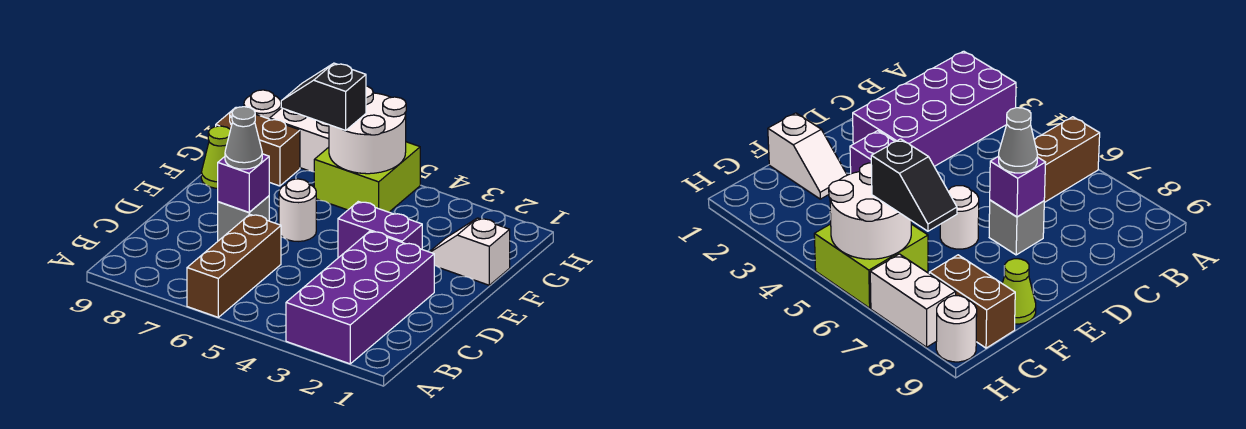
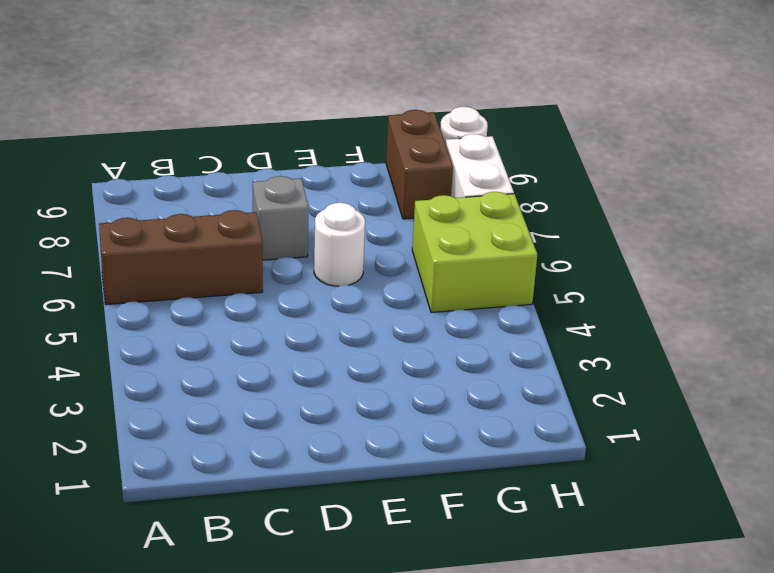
none -> purple brick A2:D3 level 1
none -> purple brick E3:E4 level 1
none -> white slope F1:F2 level 1 top 1

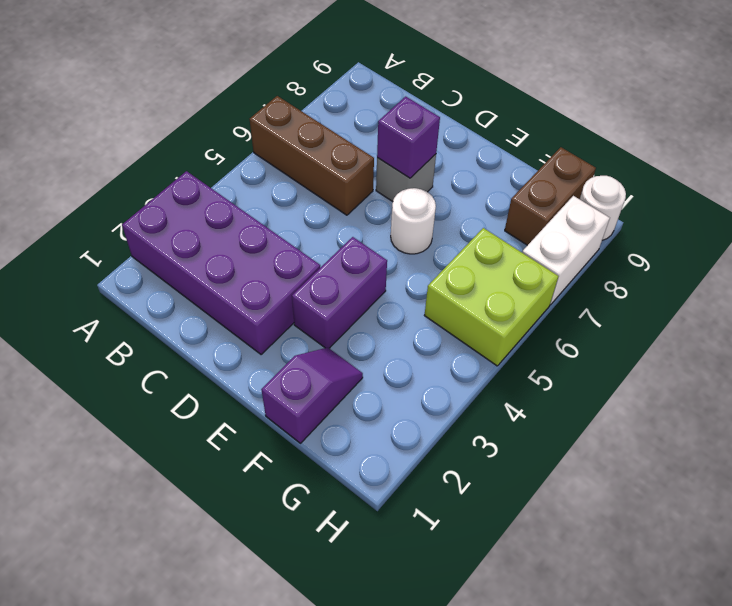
purple slope F1:F2 level 1 top 1 -> white slope F1:F2 level 1 top 1
none -> lime cone F9 level 1
none -> white round brick G5:H6 level 2
none -> grey cone D7 level 3

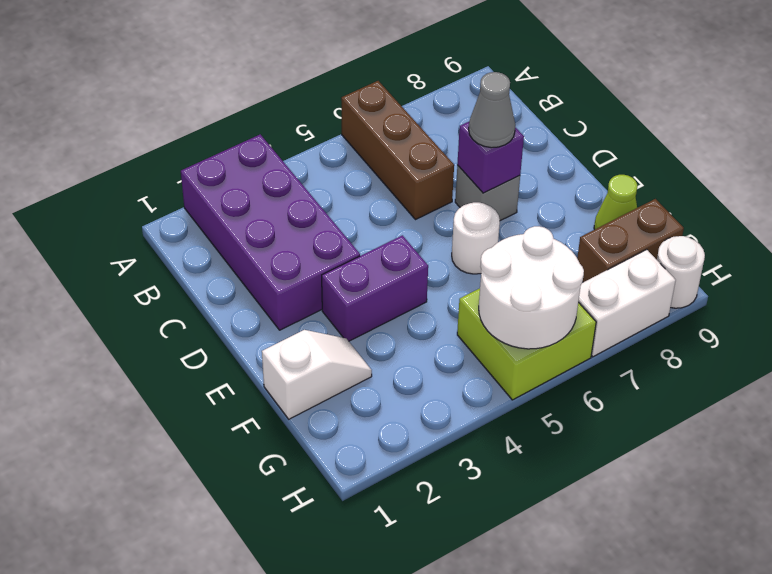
none -> black slope G6:G7 level 3 top 6

